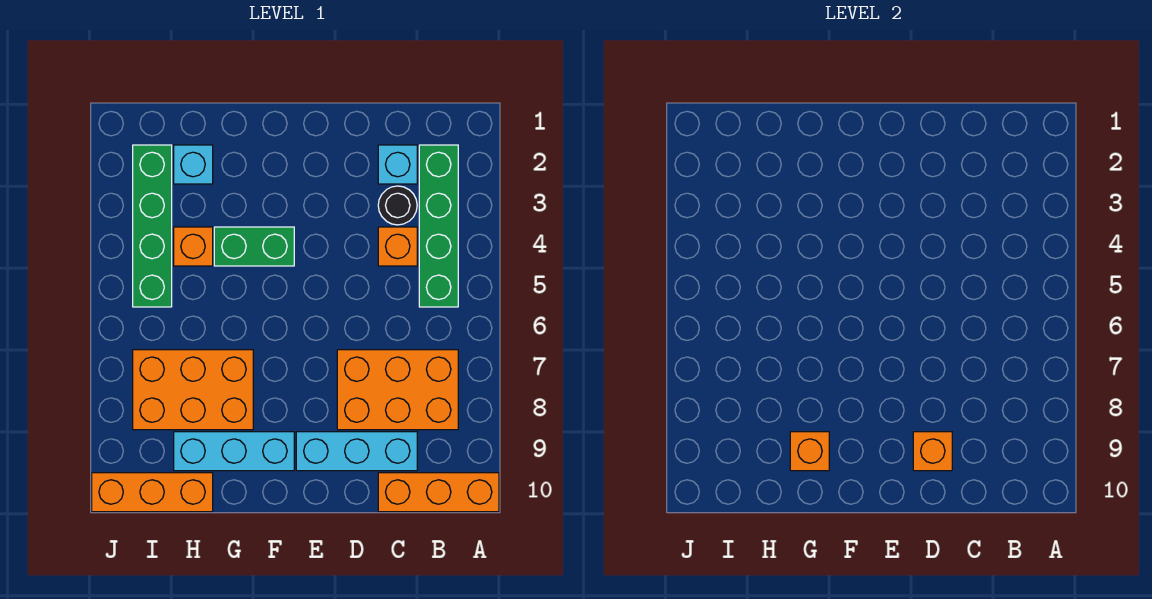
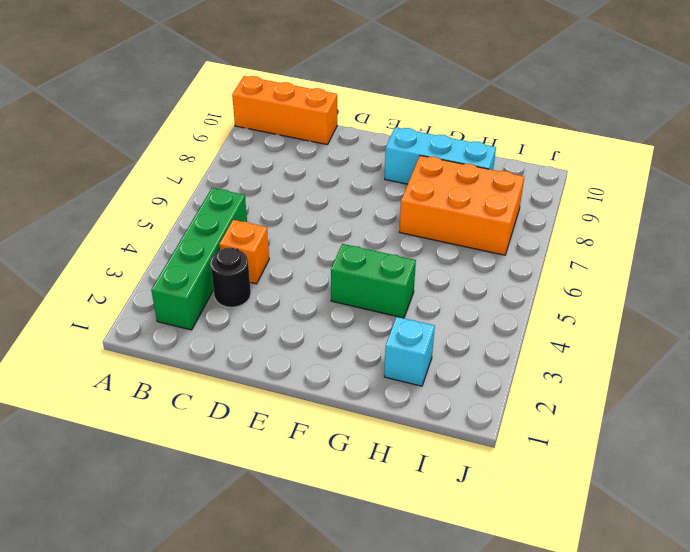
none -> orange brick B7:D8 level 1
none -> cyan brick C2 level 1
none -> cyan brick C9:E9 level 1

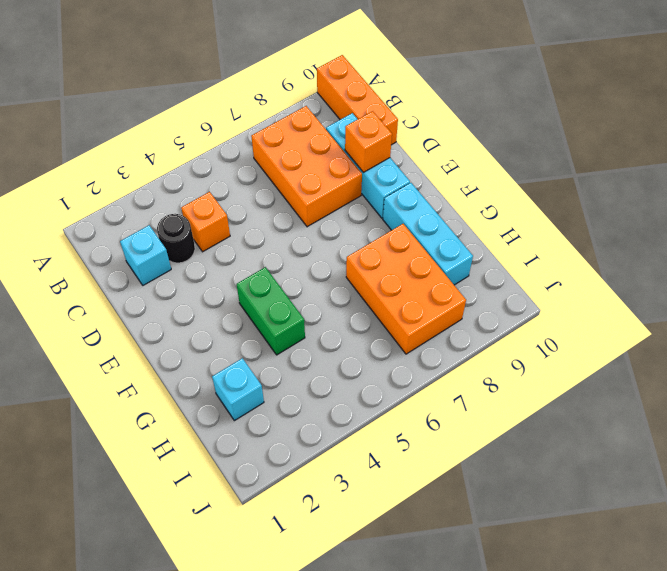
none -> green brick B2:B5 level 1
none -> orange brick H4 level 1
none -> orange brick H10:J10 level 1

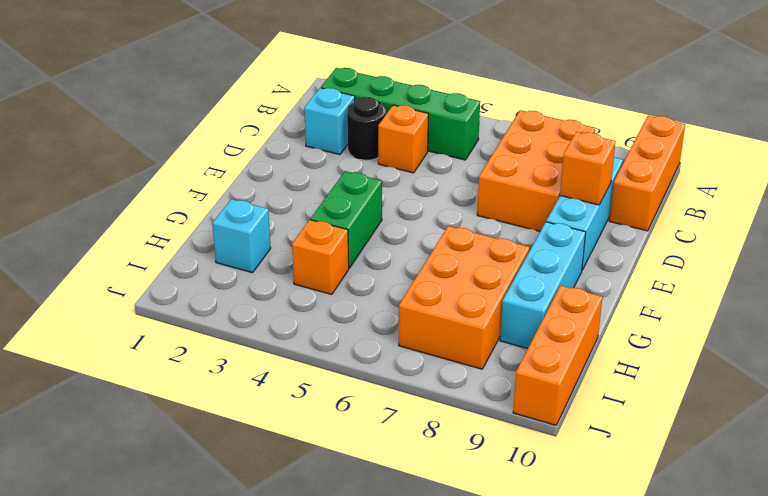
none -> green brick I2:I5 level 1
none -> orange brick G9 level 2

